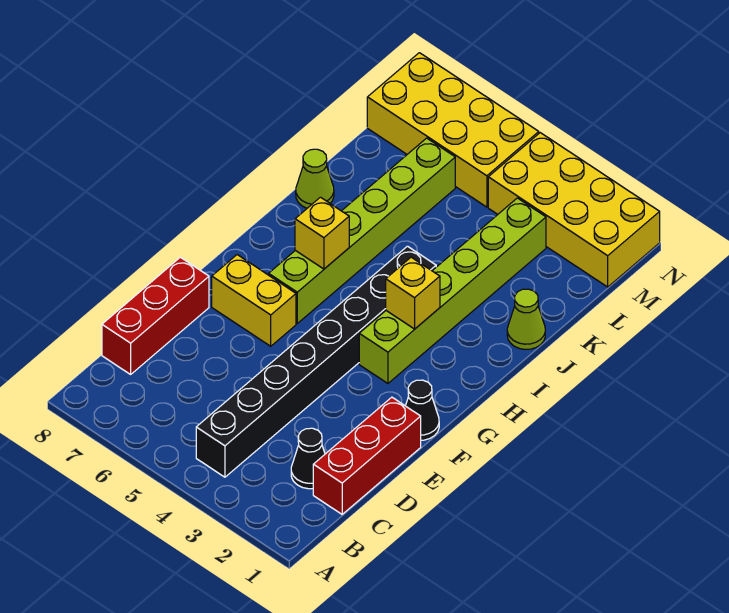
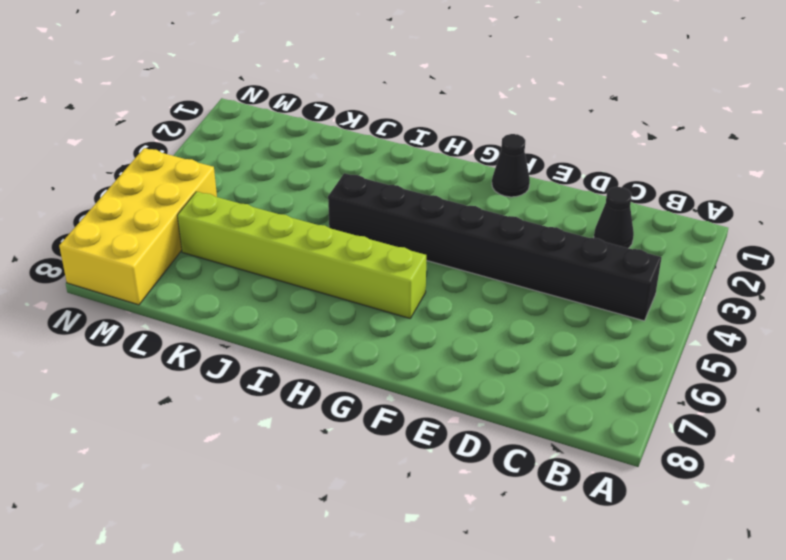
none -> red brick C1:E1 level 1
none -> red brick C8:E8 level 1
none -> yellow brick F6:F7 level 1

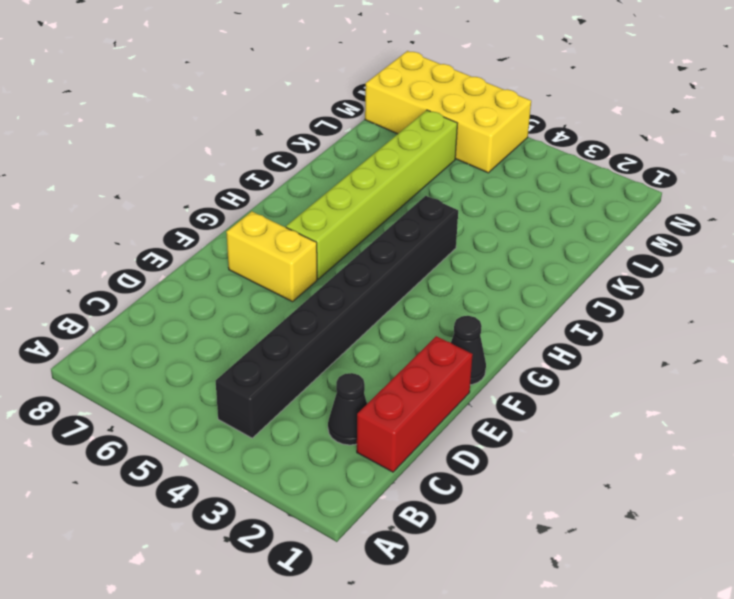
none -> red brick C8:E8 level 1
none -> lime brick G3:L3 level 1
none -> lime cone J1 level 1

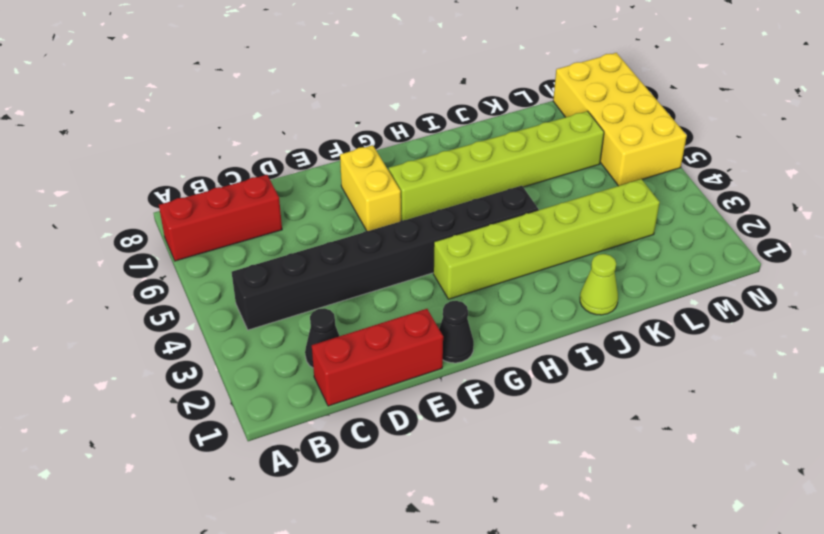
red brick A7:C7 level 1 -> red brick C8:E8 level 1
none -> lime cone J8 level 1
none -> yellow brick M1:N4 level 1
none -> yellow brick H3 level 2

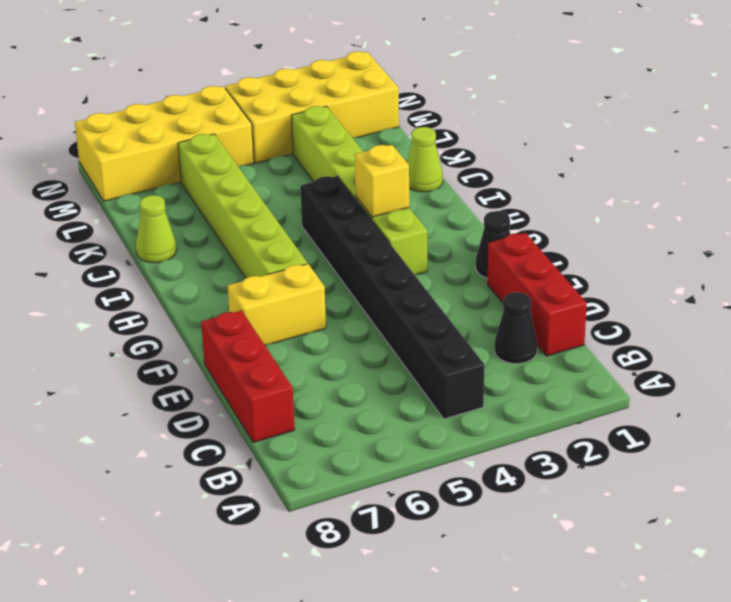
none -> yellow brick H6 level 2

